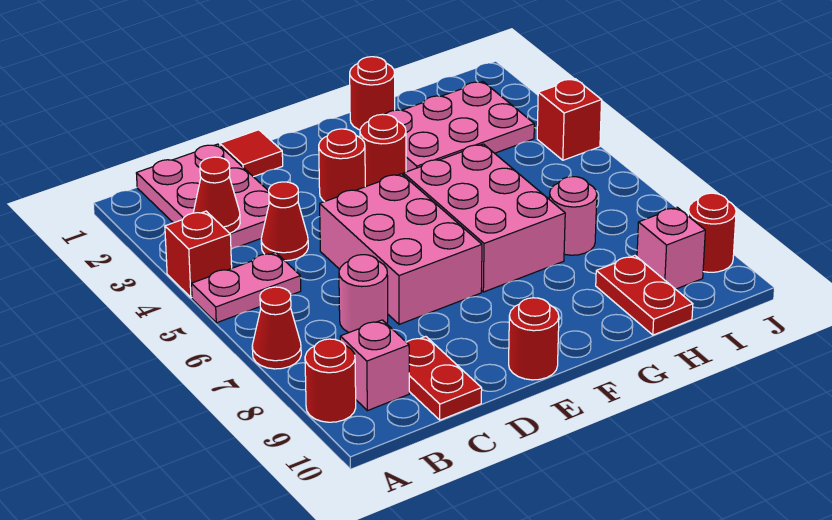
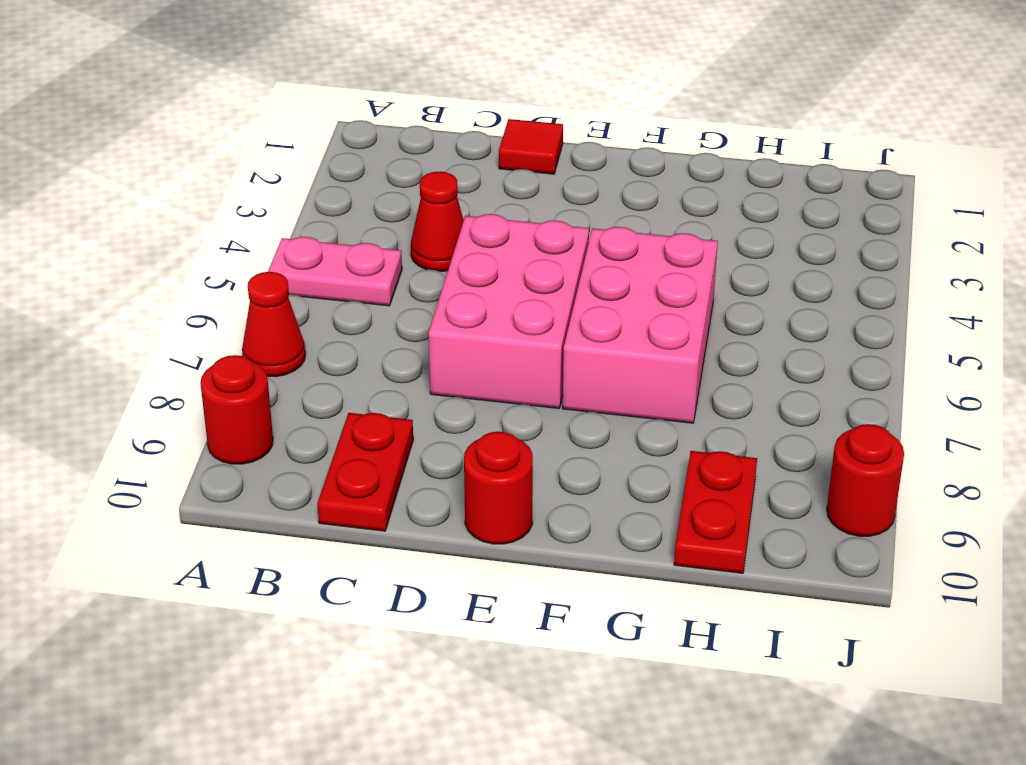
none -> red brick A4 level 1
none -> pink plate B1:C3 level 1
none -> pink brick B9 level 1

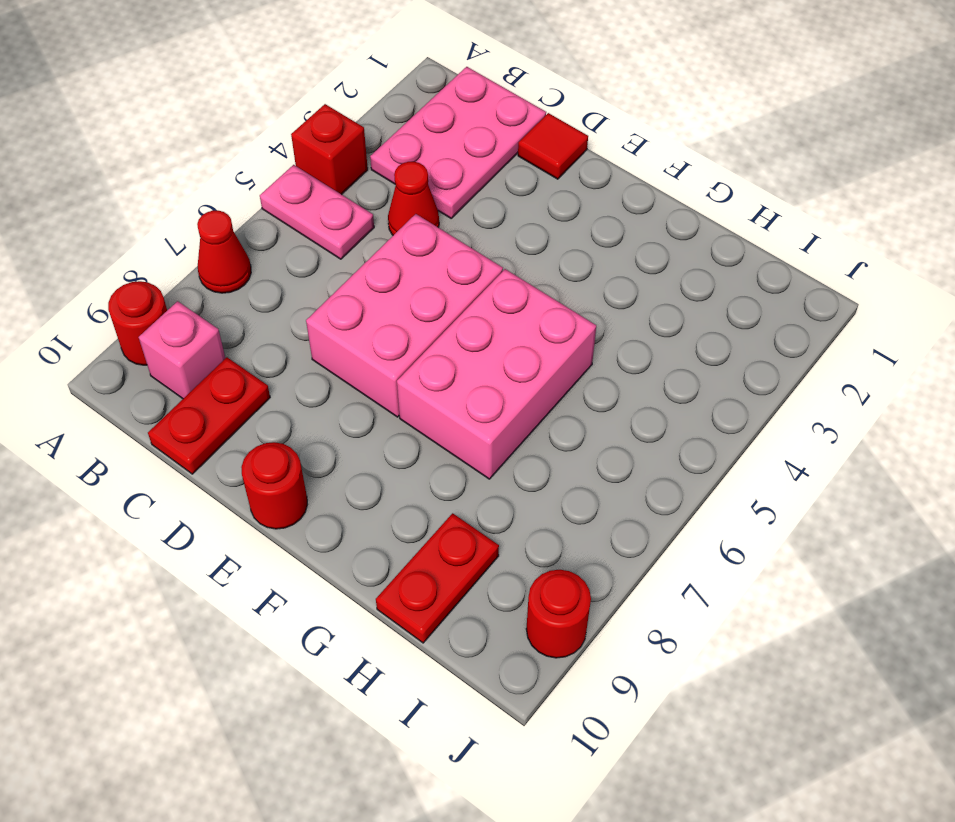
none -> pink round brick C7 level 1
none -> red round brick E3 level 1
none -> red round brick F3 level 1

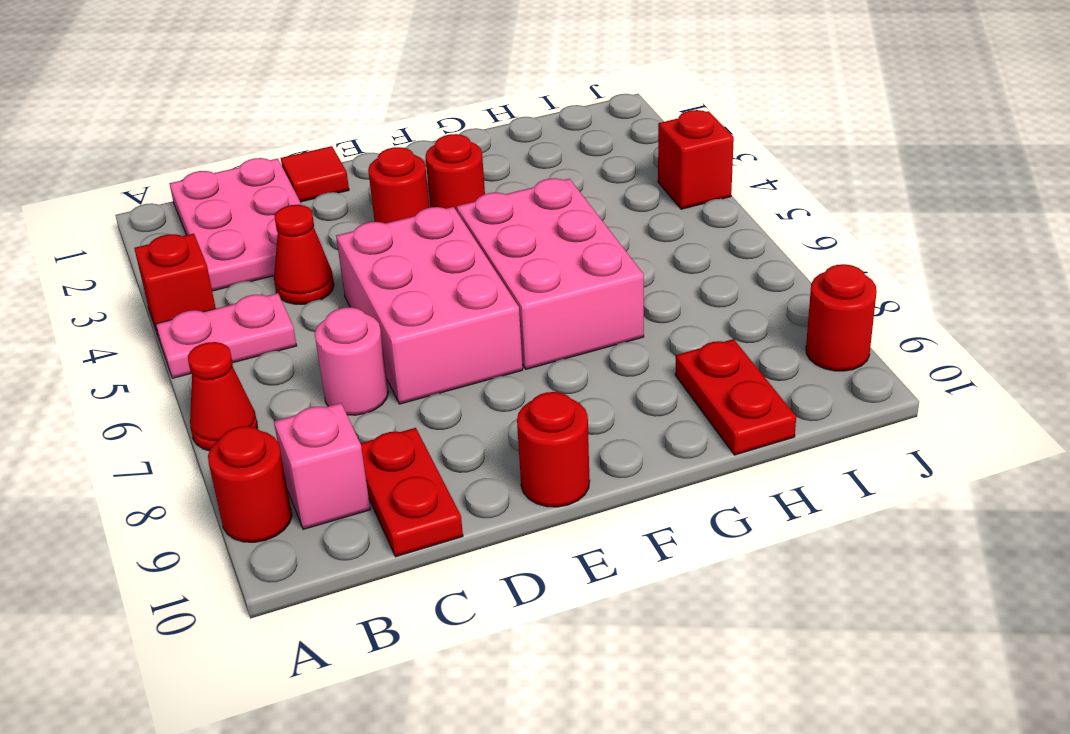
none -> red round brick G1 level 1
none -> pink plate G2:I3 level 1
none -> pink round brick H7 level 1

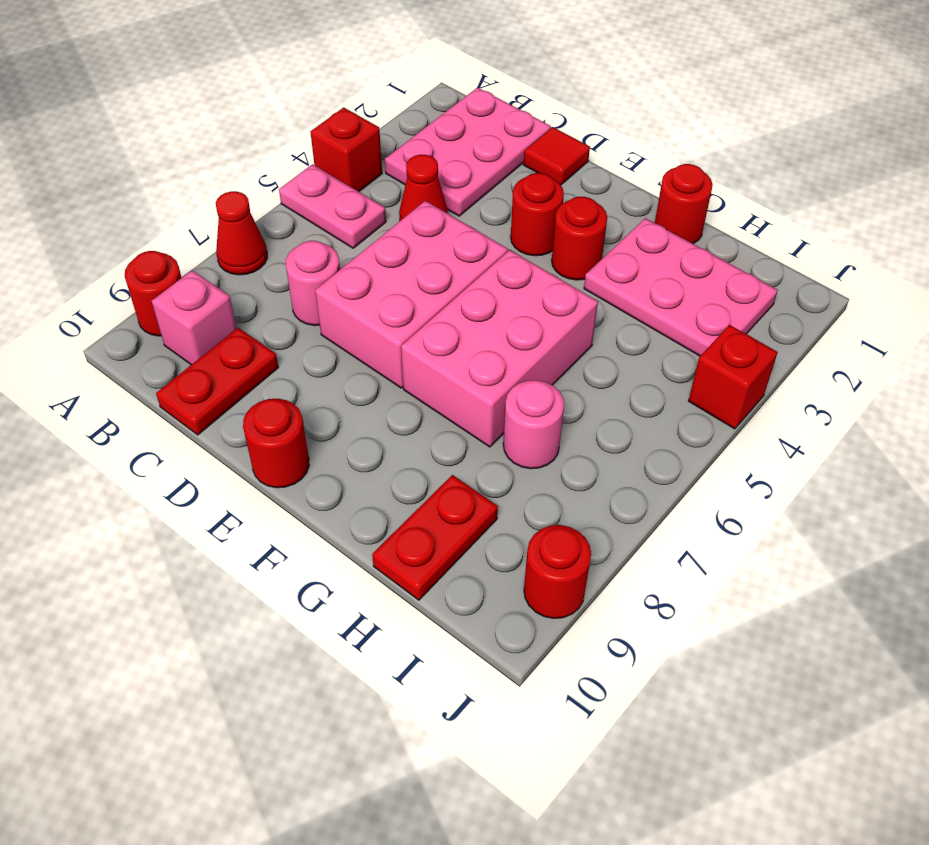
none -> pink brick I9 level 1
none -> red cone B3 level 2

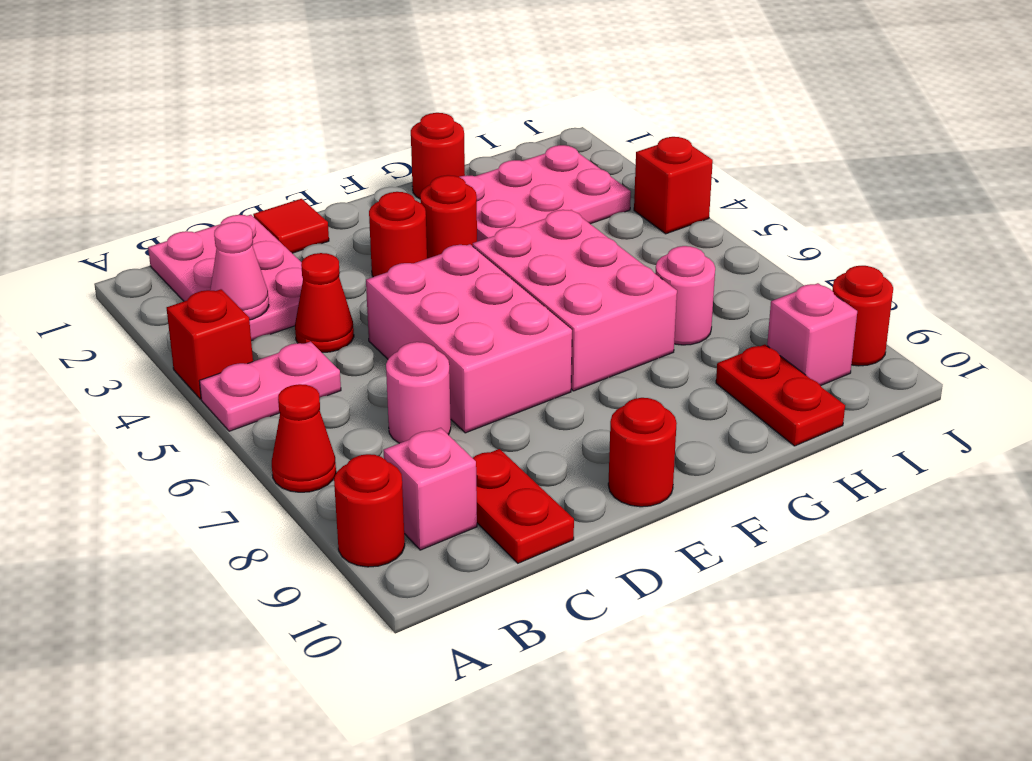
pink cone B3 level 2 -> red cone B3 level 2

